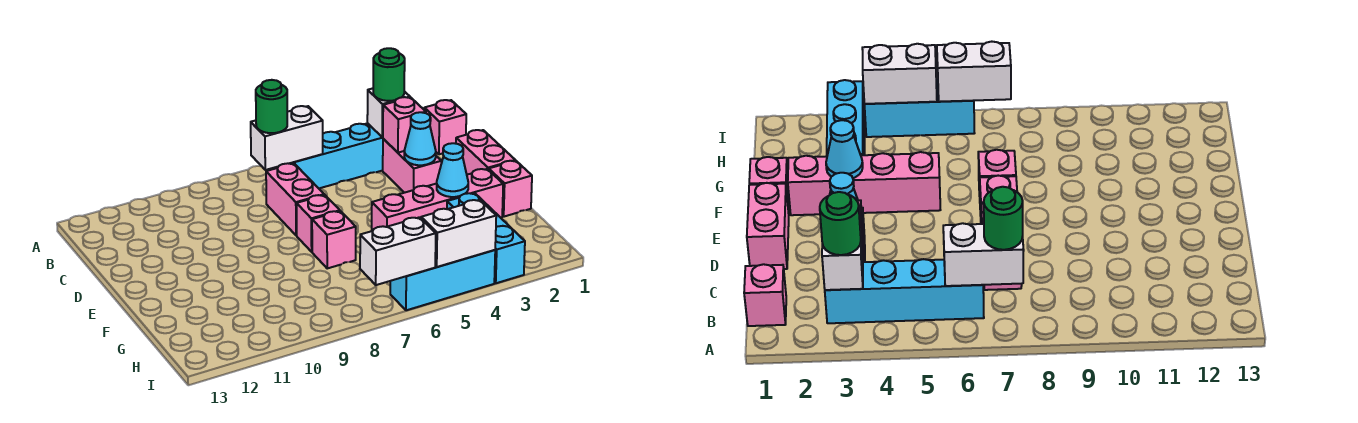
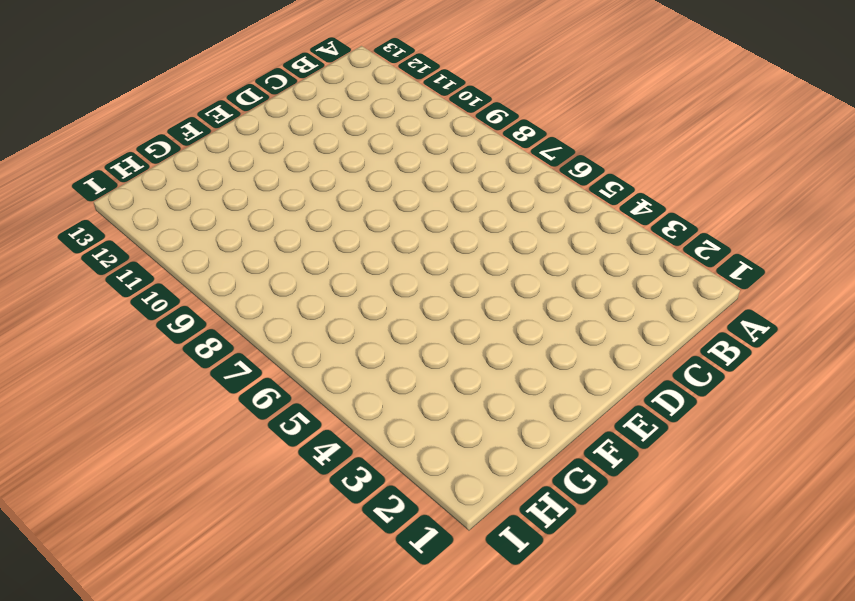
none -> pink brick B1 level 1
none -> cyan brick B3:B6 level 1
none -> pink brick C3:D3 level 1

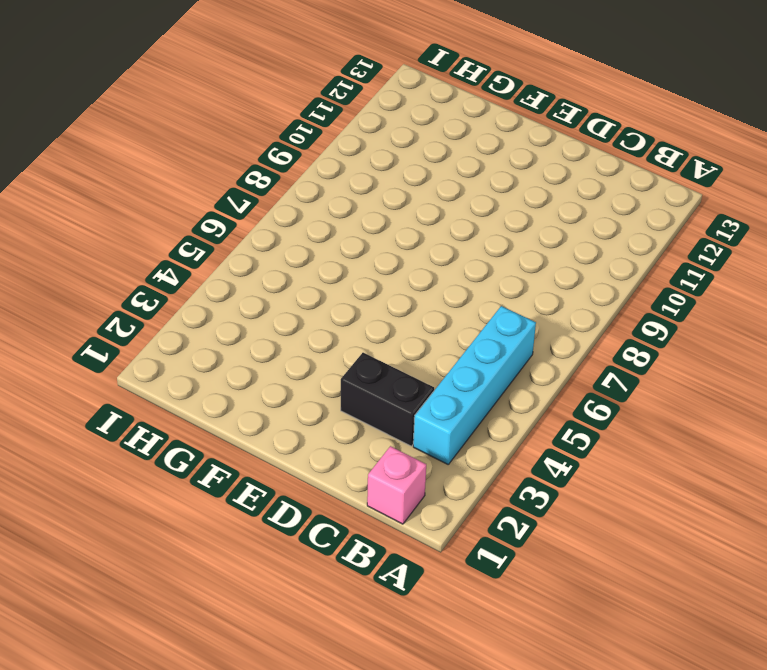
black brick C3:D3 level 1 -> pink brick C3:D3 level 1
none -> pink brick C7:D7 level 1
none -> pink brick D1:E1 level 1
none -> pink brick E7 level 1

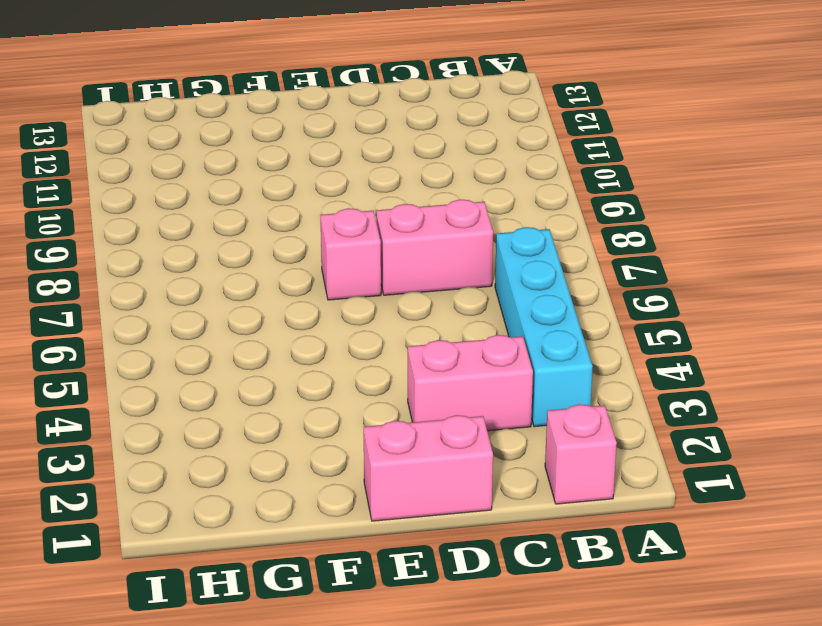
none -> pink brick F1 level 1
none -> pink brick F2:F5 level 1
none -> pink brick F7 level 1

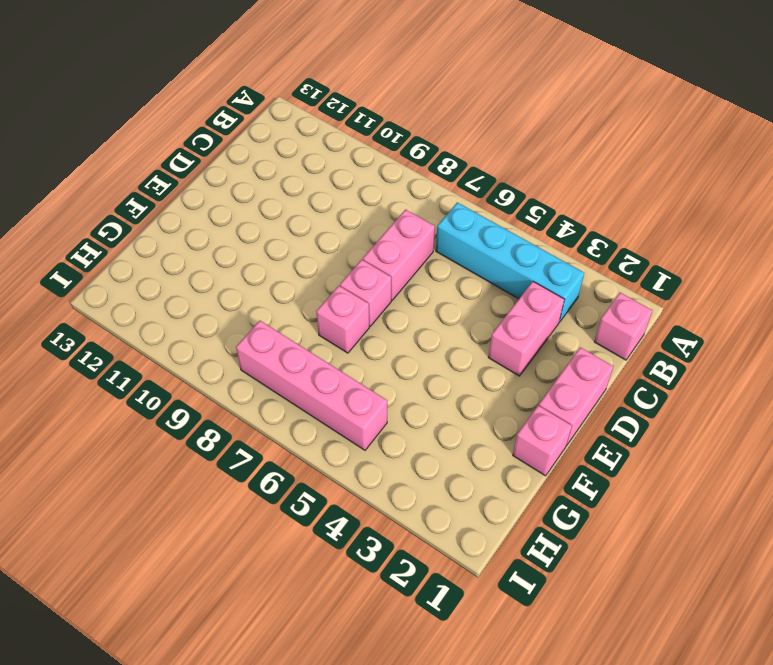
pink brick H5:H8 level 1 -> pink brick F2:F5 level 1
none -> cyan brick G3:I3 level 1
none -> cyan brick I4:I6 level 1
none -> white brick B3 level 2

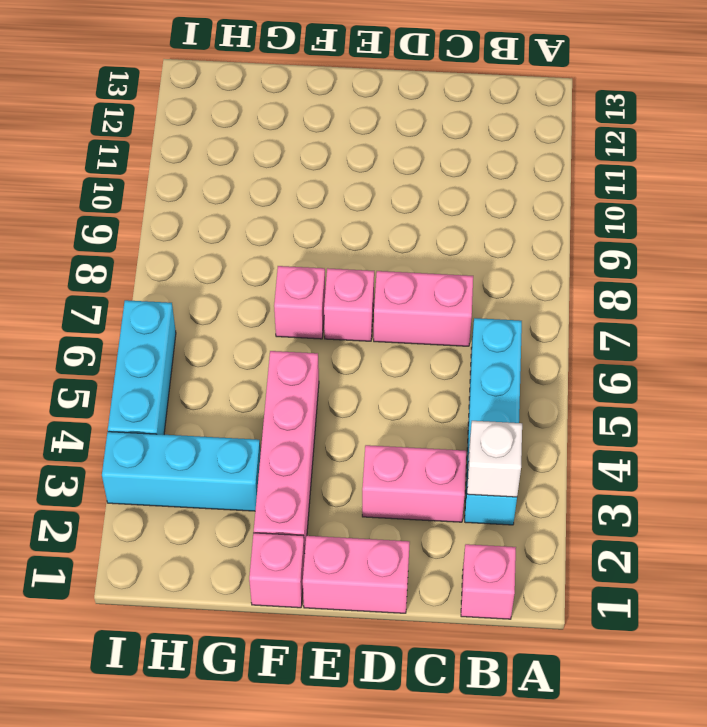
none -> white brick B6:B7 level 2
none -> pink brick C3 level 2
none -> cyan cone D3 level 2

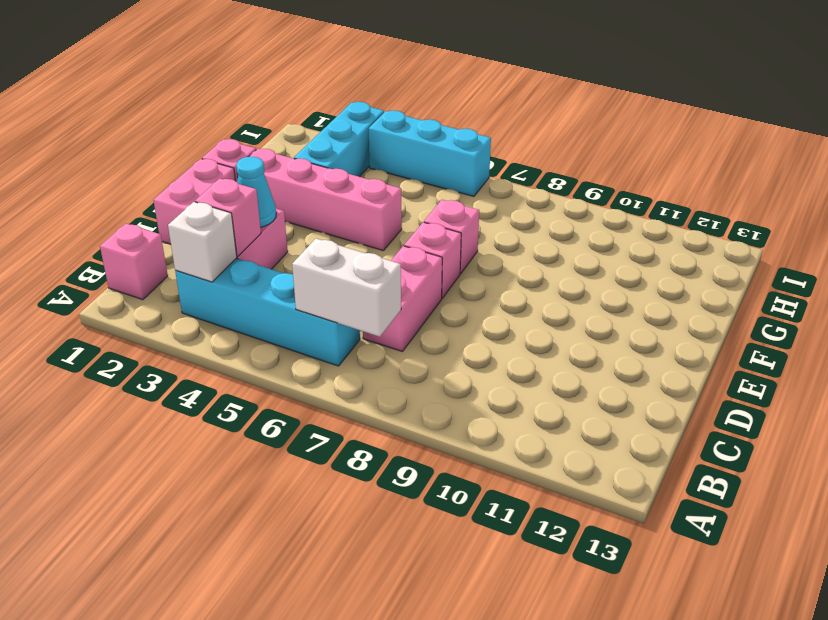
none -> cyan cone F3 level 2
none -> white brick I4:I5 level 2
none -> white brick I6:I7 level 2

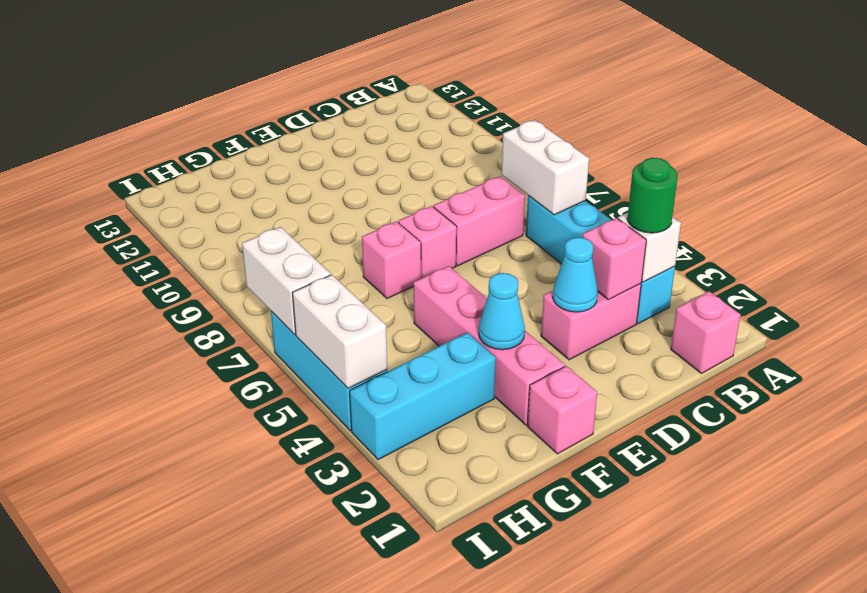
none -> pink brick D1:E1 level 1
none -> green round brick B7 level 3

